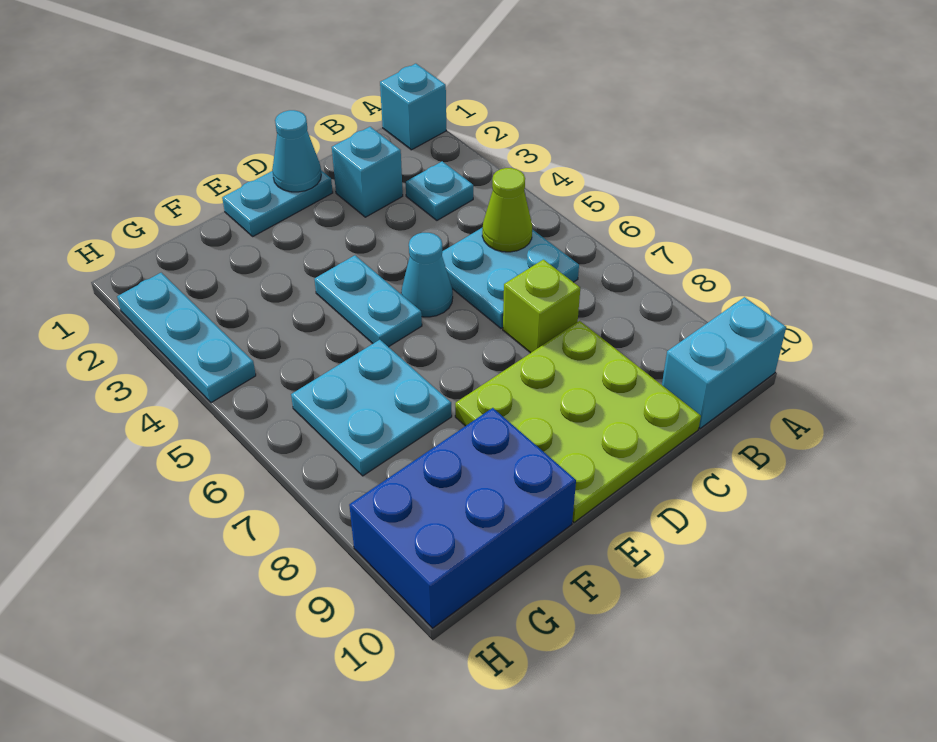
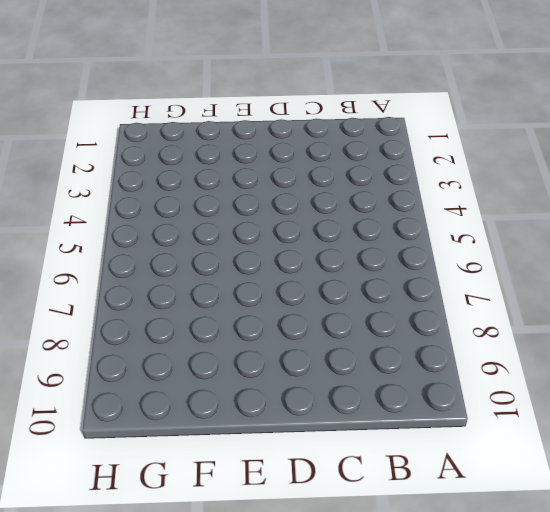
none -> cyan brick A1 level 1
none -> cyan brick A10:B10 level 1
none -> cyan plate B3 level 1

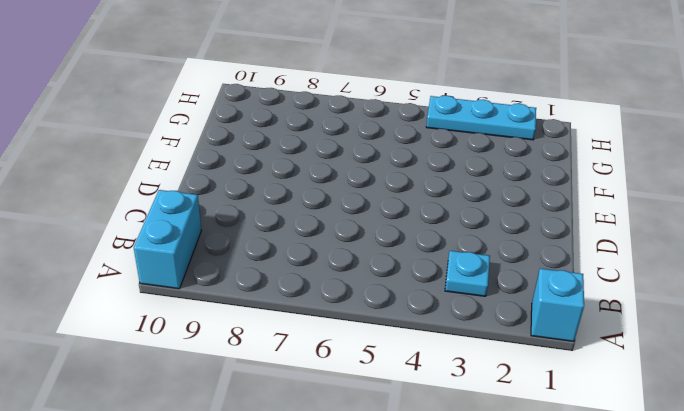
none -> cyan plate B5:C6 level 1
none -> cyan brick C2 level 1
none -> lime brick C7 level 1

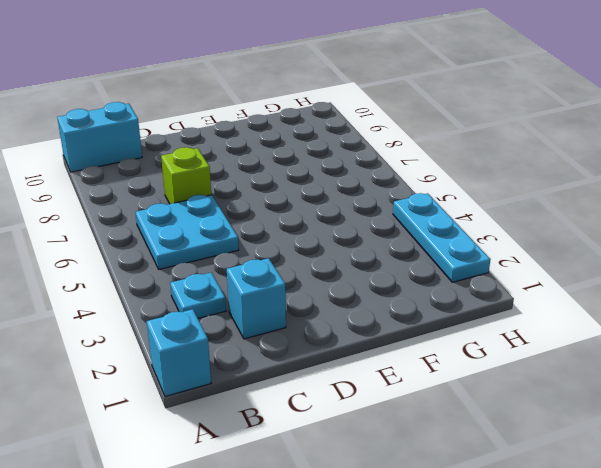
none -> lime plate C8:E10 level 1
none -> cyan plate D1:E1 level 1
none -> cyan cone D5 level 1

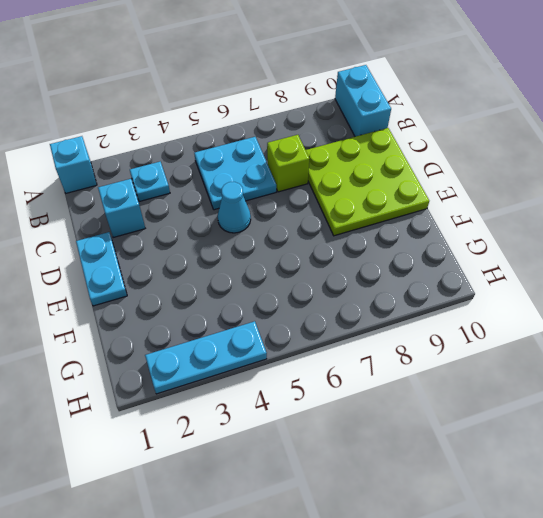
none -> cyan plate E4:E5 level 1
none -> cyan plate F6:G7 level 1
none -> blue brick F9:H10 level 1

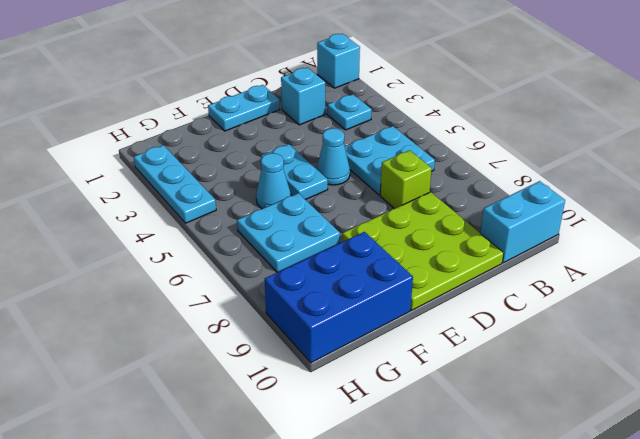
cyan cone F5 level 1 -> cyan cone D1 level 2
none -> lime cone B5 level 2

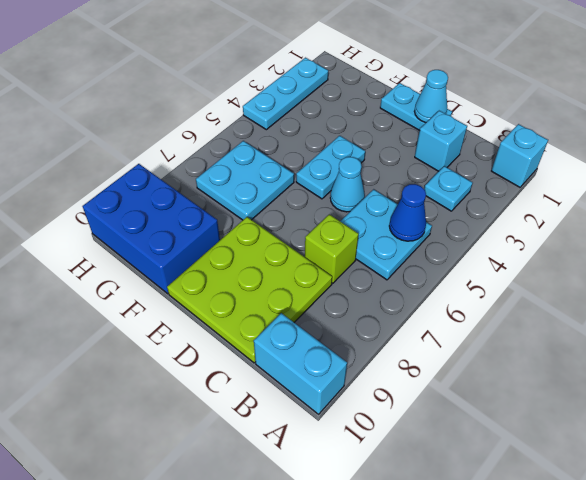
blue cone B5 level 2 -> lime cone B5 level 2

